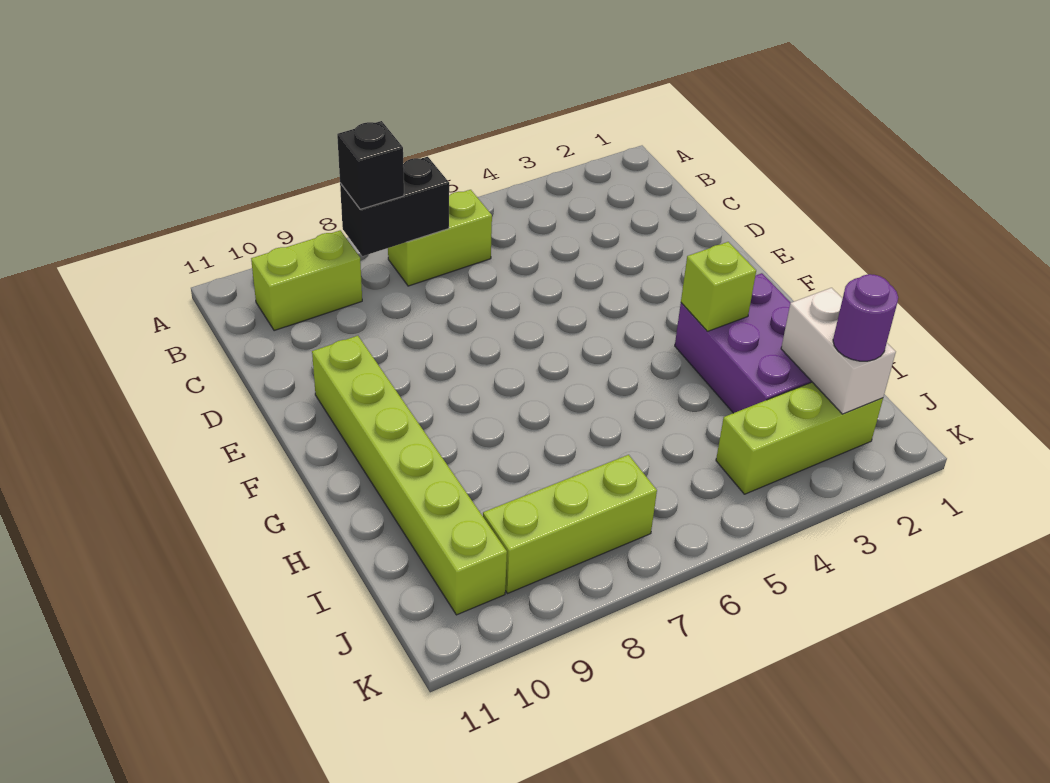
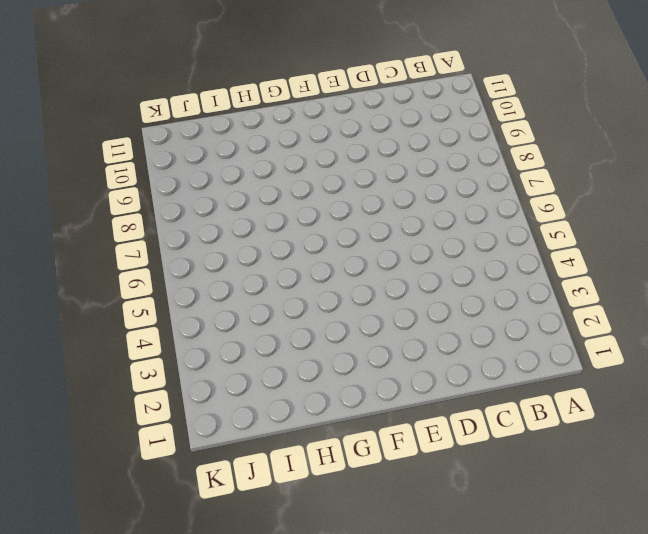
none -> lime brick B6:B7 level 1
none -> lime brick B9:B10 level 1

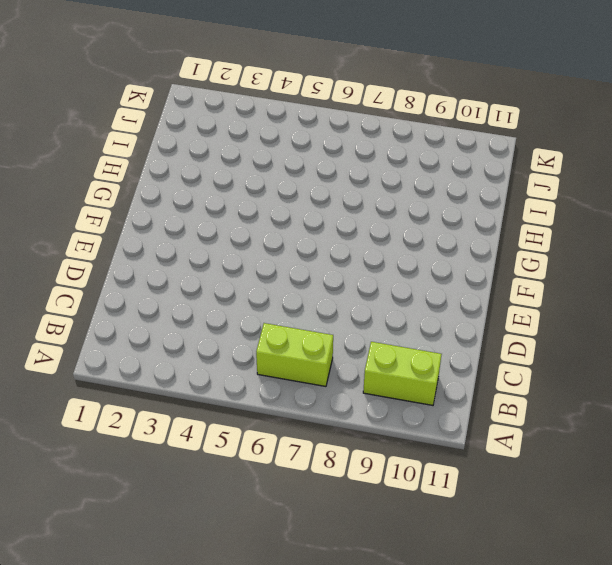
none -> lime brick E10:J10 level 1
none -> purple brick G2:I3 level 1

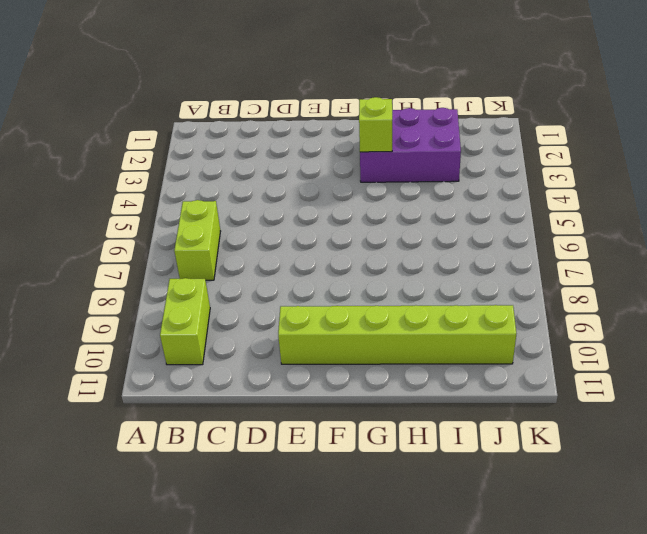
none -> lime brick J2:J4 level 1
none -> lime brick J7:J9 level 1

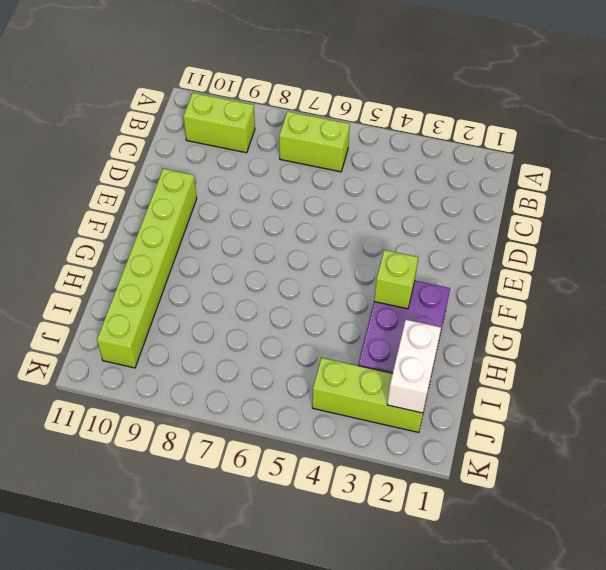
none -> lime brick J7:J9 level 1
none -> black brick B7:B8 level 2

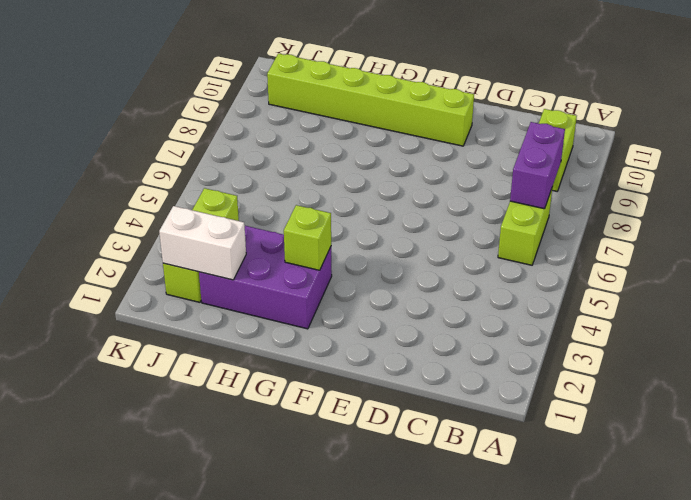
purple brick B7:B8 level 2 -> black brick B7:B8 level 2
none -> lime brick J7:J9 level 1
none -> black brick B8 level 3

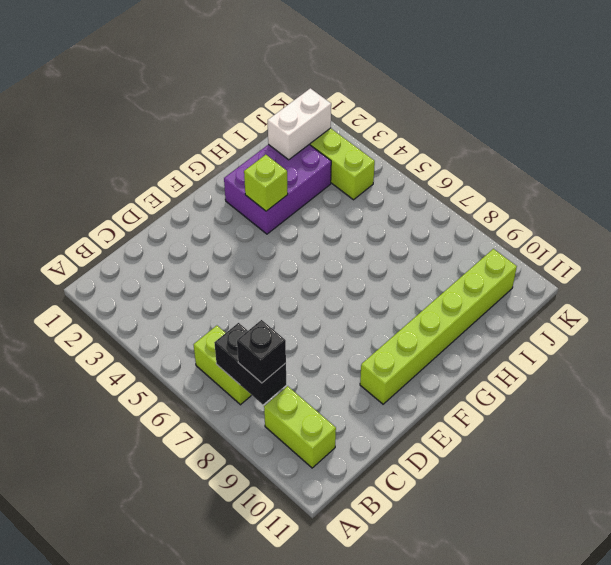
none -> lime brick J7:J9 level 1
none -> purple round brick J2 level 3

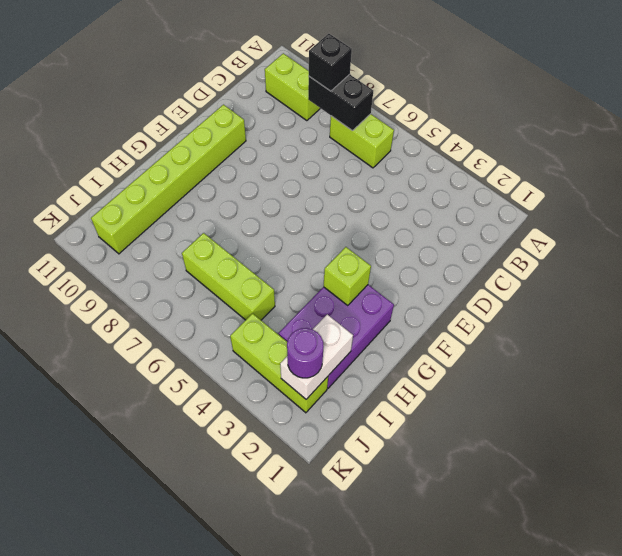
lime brick I5:I7 level 1 -> lime brick J7:J9 level 1

